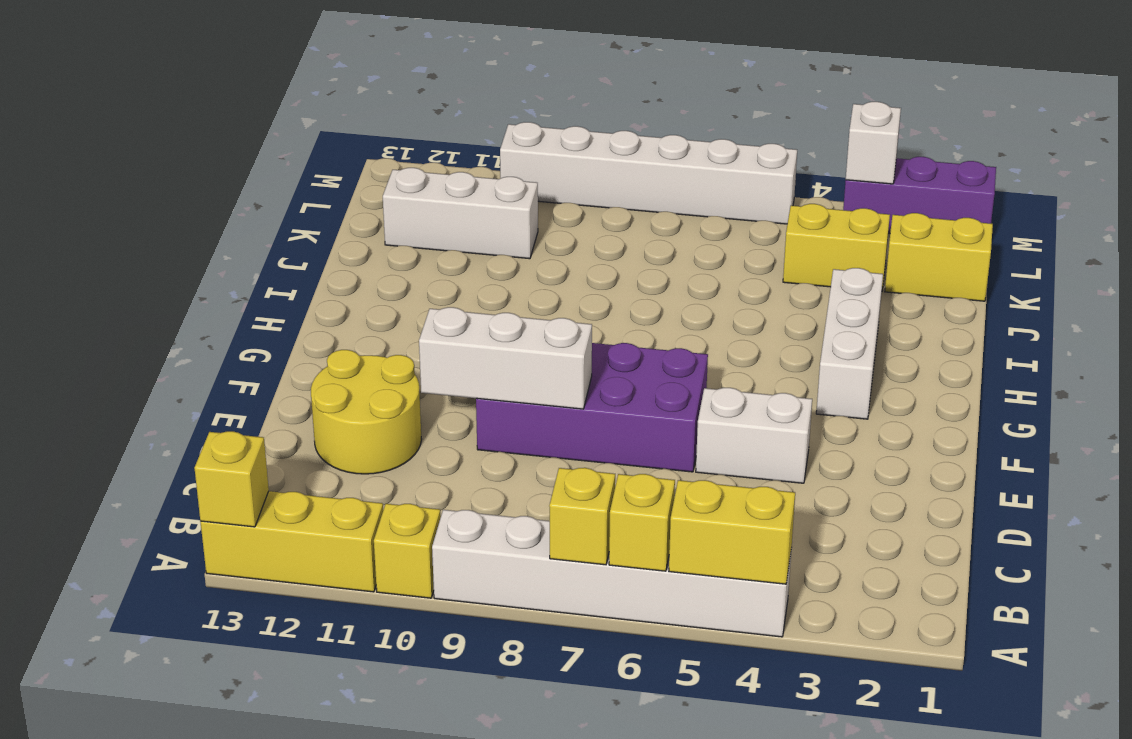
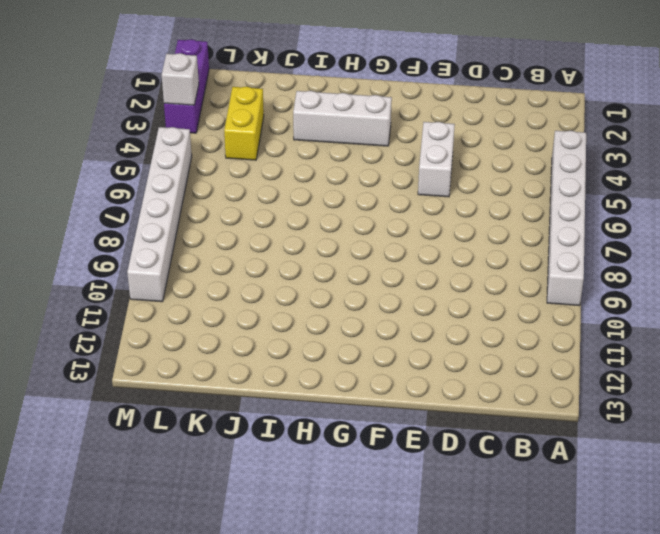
none -> yellow brick A10 level 1
none -> yellow brick A11:A13 level 1
none -> yellow round brick D11:E12 level 1

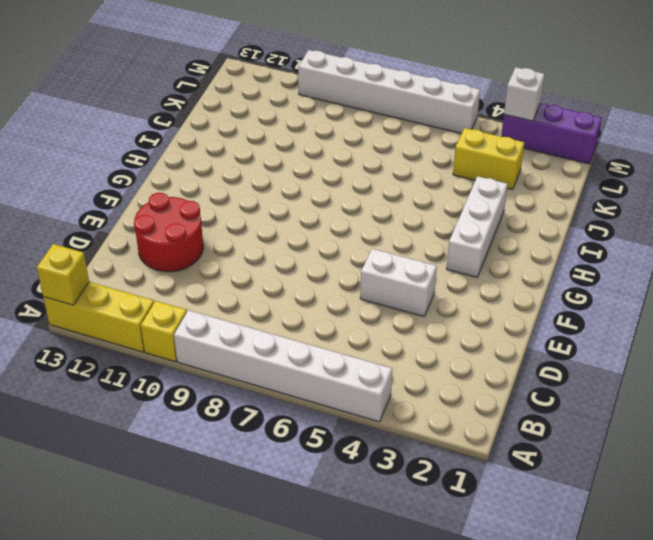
red round brick D11:E12 level 1 -> yellow round brick D11:E12 level 1
none -> purple brick E6:F9 level 1
none -> yellow brick K1:K2 level 1
none -> white brick K10:K12 level 1

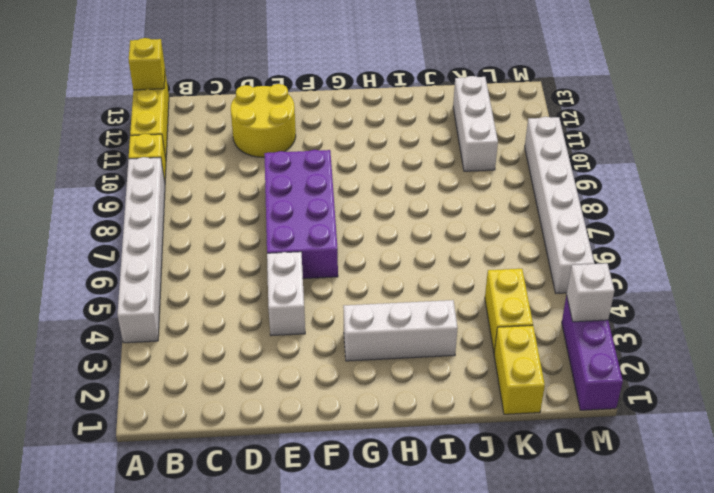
none -> yellow brick A4:A5 level 2
none -> yellow brick A6 level 2
none -> yellow brick A7 level 2

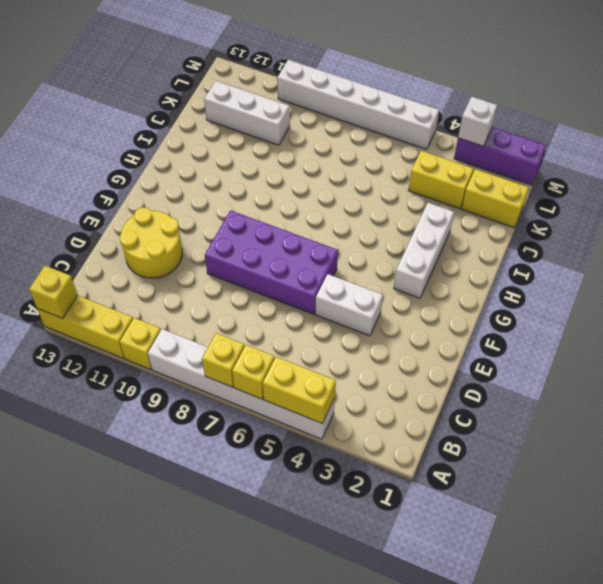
none -> white brick E8:E10 level 2

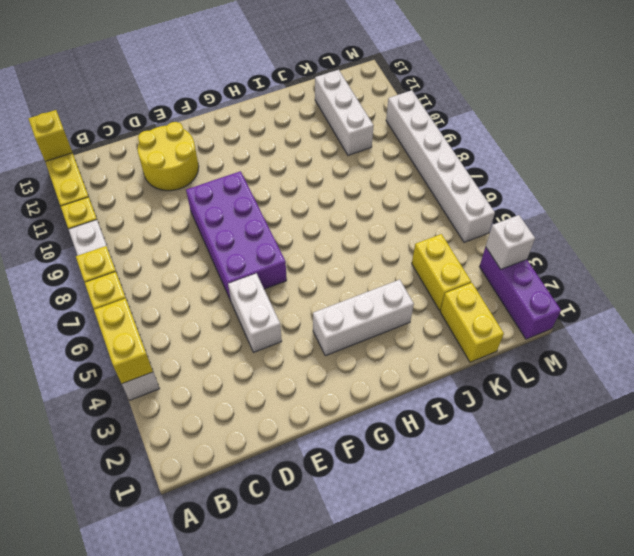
none -> white brick E8:E10 level 2

